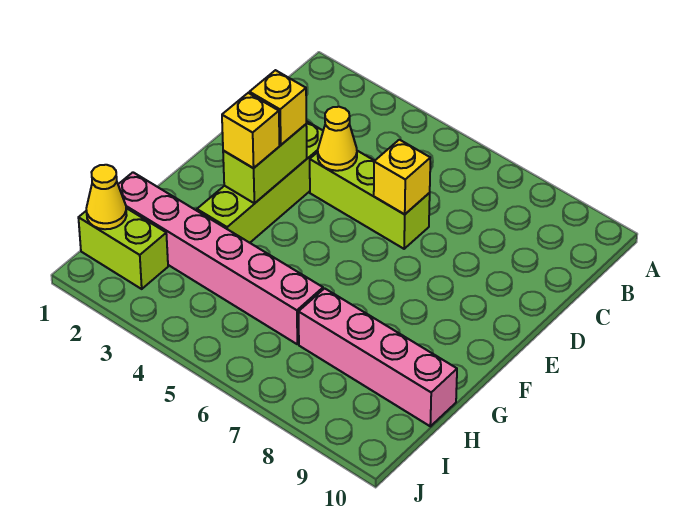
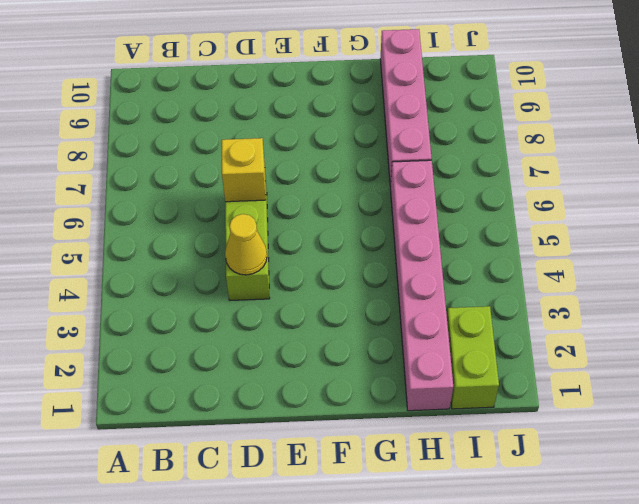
none -> lime brick D3:G3 level 1
none -> lime brick E3:F3 level 2

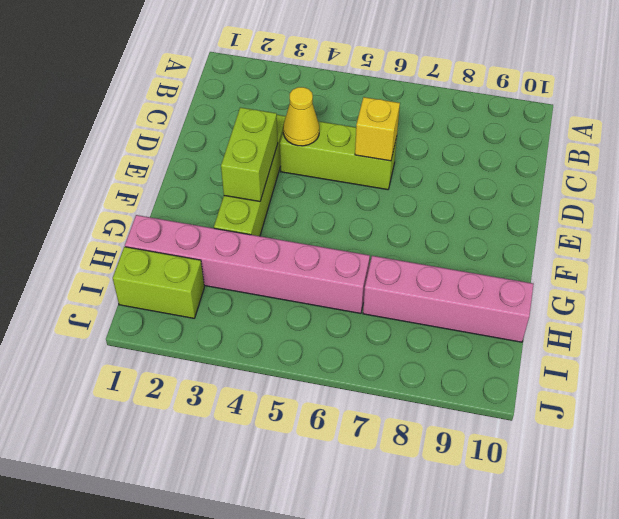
none -> yellow cone I1 level 2
none -> yellow brick E3 level 3

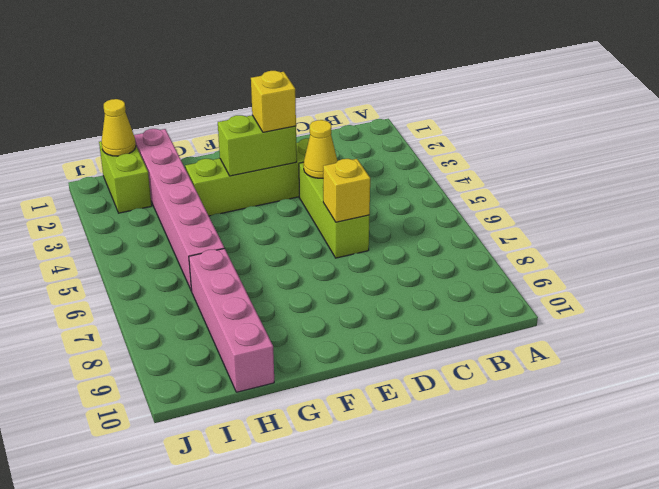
none -> yellow brick F3 level 3

